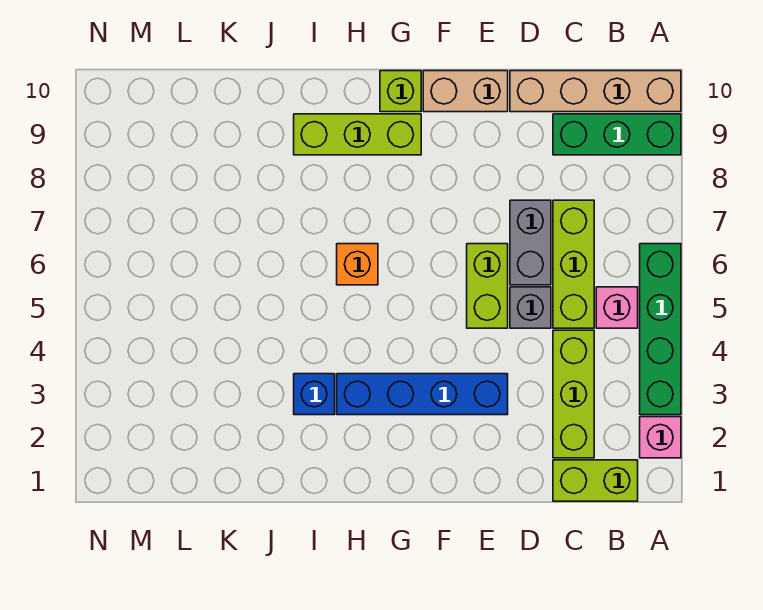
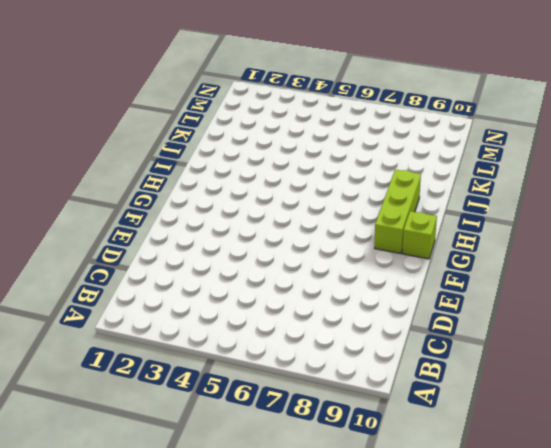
none -> pink brick A2 level 1
none -> green brick A3:A6 level 1
none -> green brick A9:C9 level 1

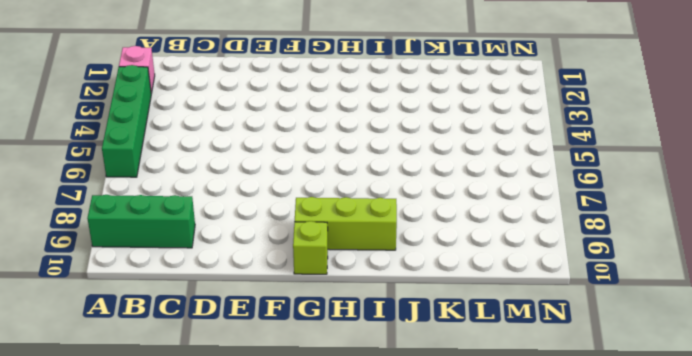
none -> tan brick A10:D10 level 1
none -> lime brick B1:C1 level 1
none -> pink brick B5 level 1

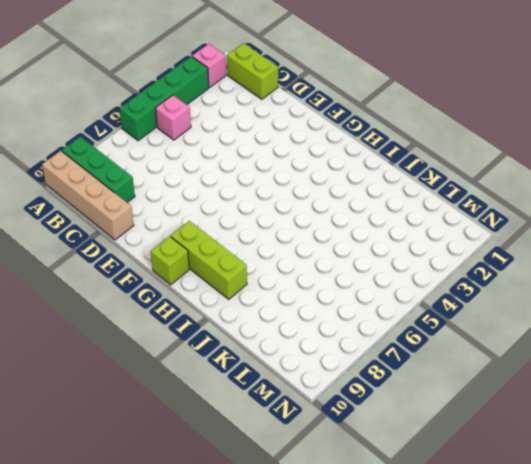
none -> lime brick C2:C4 level 1
none -> lime brick C5:C7 level 1
none -> grey brick D5 level 1

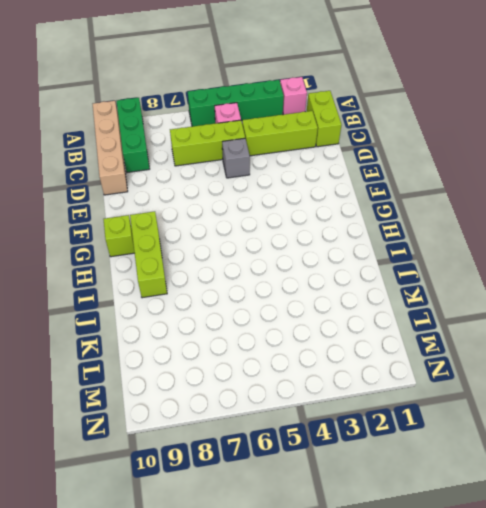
none -> grey brick D6:D7 level 1
none -> blue brick E3:H3 level 1
none -> lime brick E5:E6 level 1

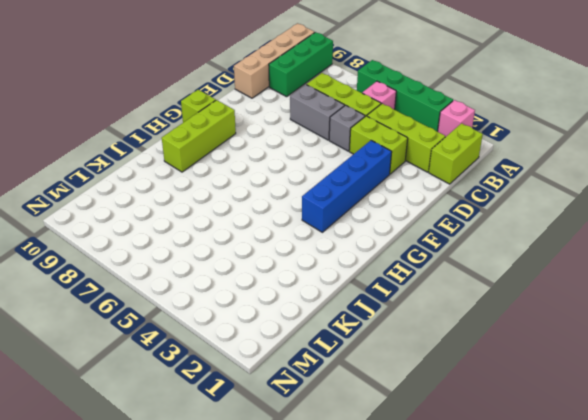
lime brick D3:D4 level 1 -> lime brick E5:E6 level 1
none -> tan brick E10:F10 level 1
none -> orange brick H6 level 1
none -> blue brick I3 level 1

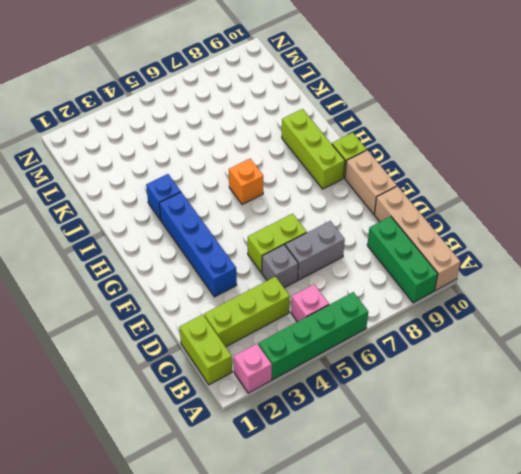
none -> lime brick C5:C7 level 1

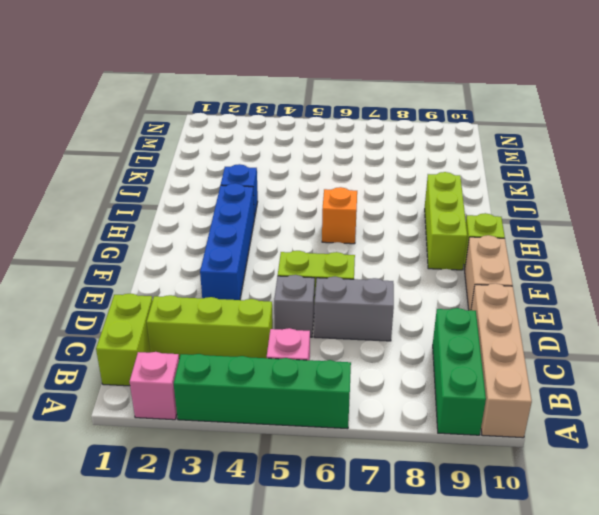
none -> lime brick C5:C7 level 1

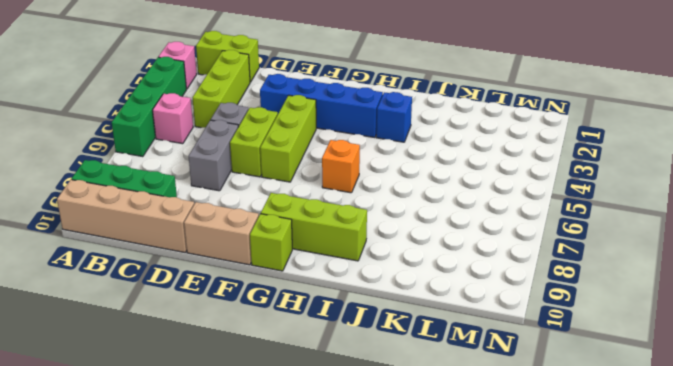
lime brick F4:F6 level 1 -> lime brick C5:C7 level 1

